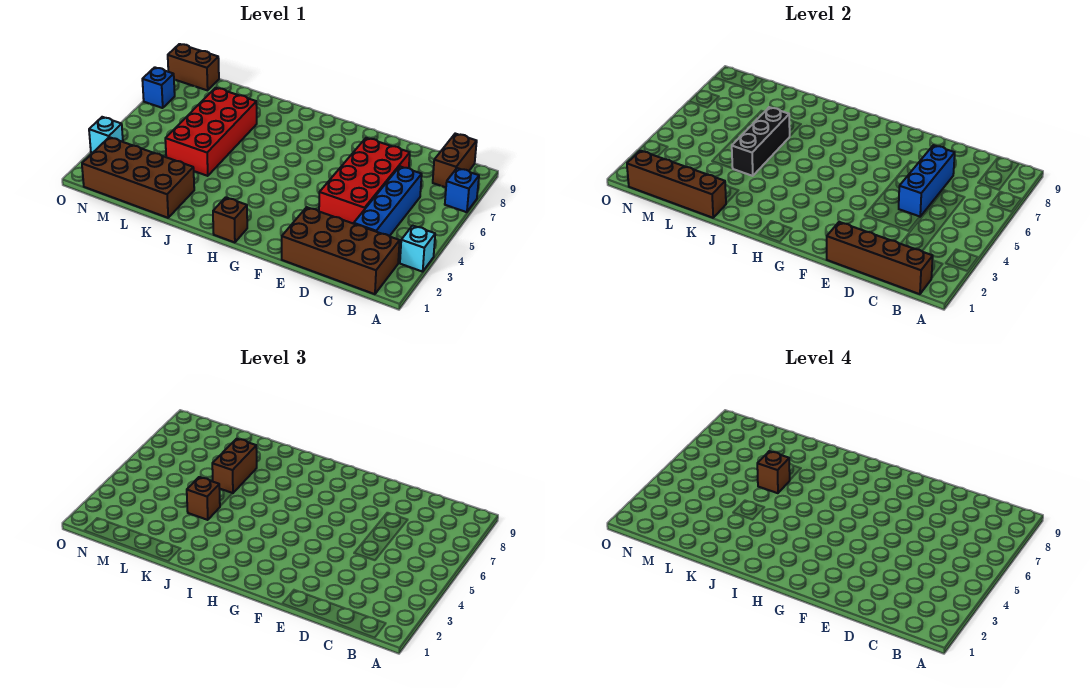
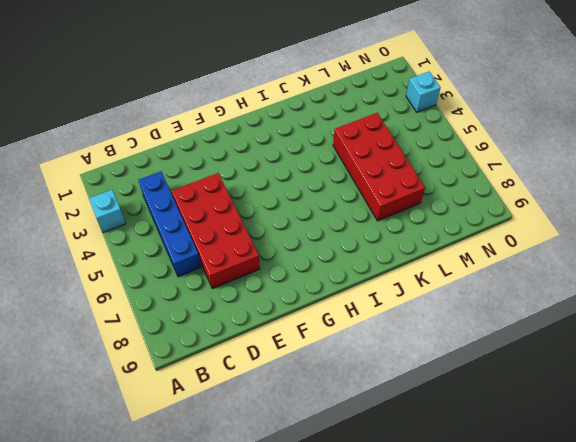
none -> blue brick A7 level 1
none -> brown brick B1:E2 level 1
none -> brown brick B8:B9 level 1

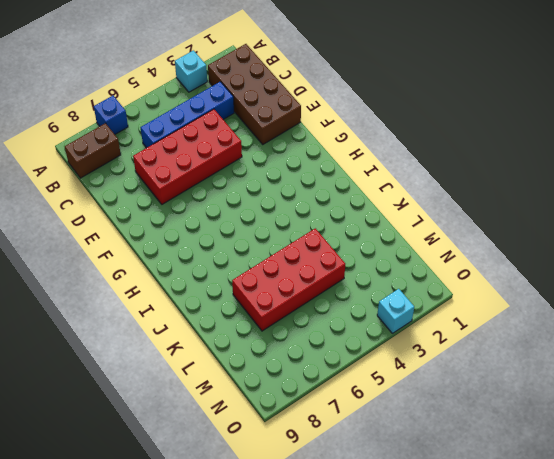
none -> brown brick H1 level 1
none -> brown brick K1:N2 level 1
none -> brown brick N9:O9 level 1

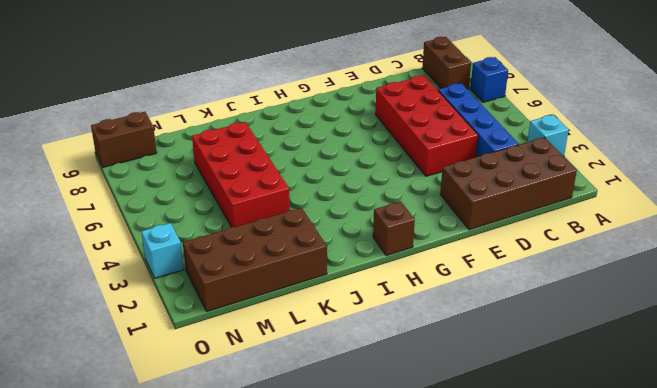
none -> blue brick O7 level 1
none -> brown brick B1:E1 level 2
none -> blue brick D5:D7 level 2

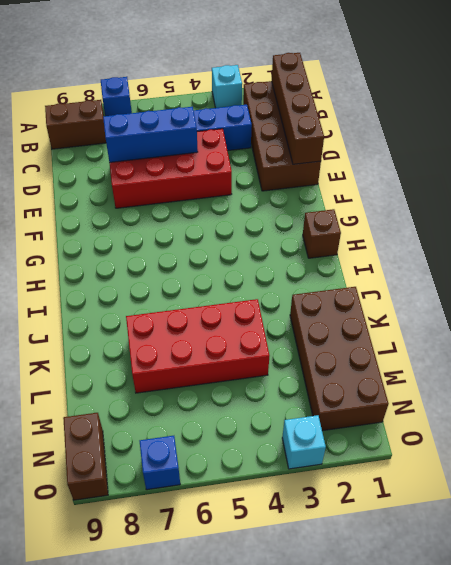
none -> brown brick K1:N1 level 2
none -> black brick K4:K6 level 2
none -> brown brick K4 level 3

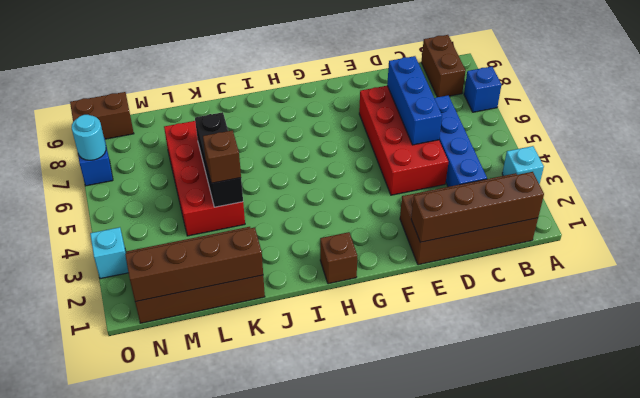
cyan round brick O7 level 2 -> none
none -> brown brick K6:K7 level 3
none -> brown brick K6 level 4

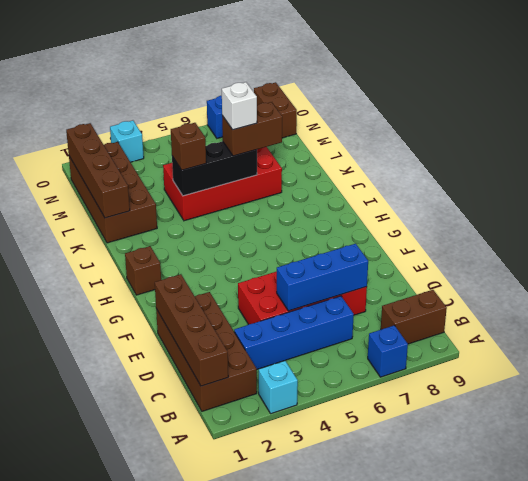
white brick K6 level 4 -> brown brick K6 level 4

